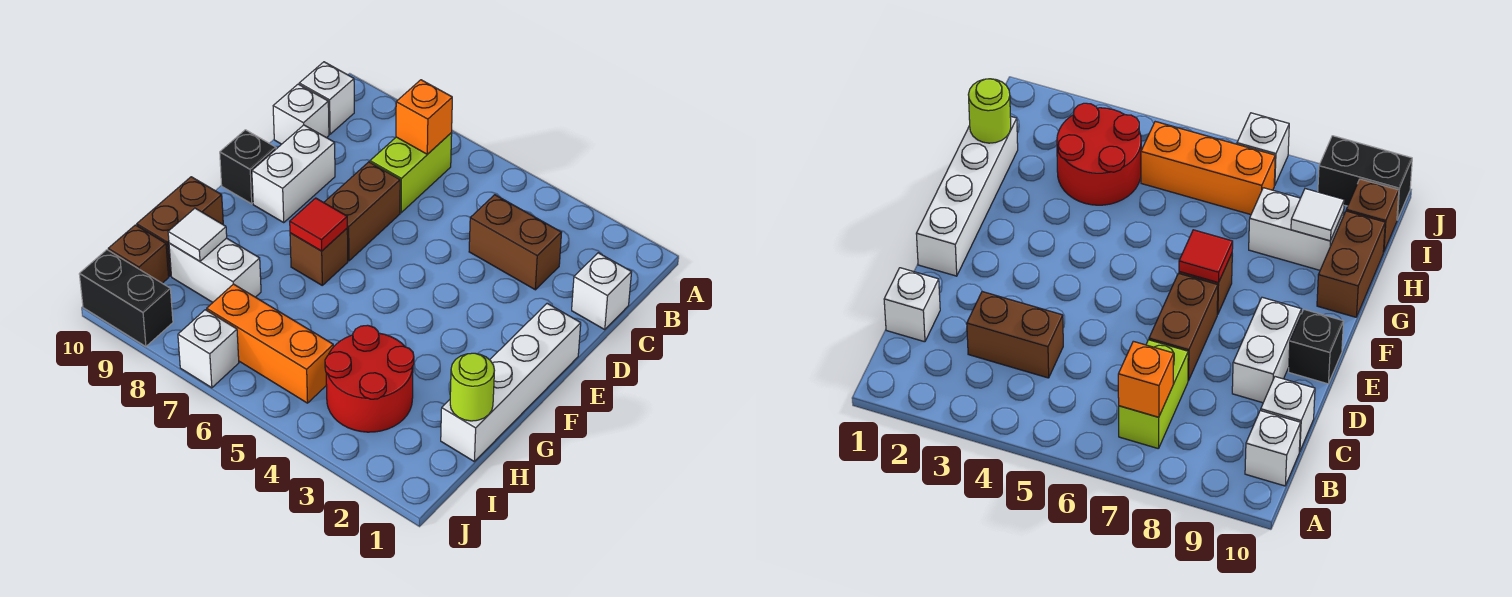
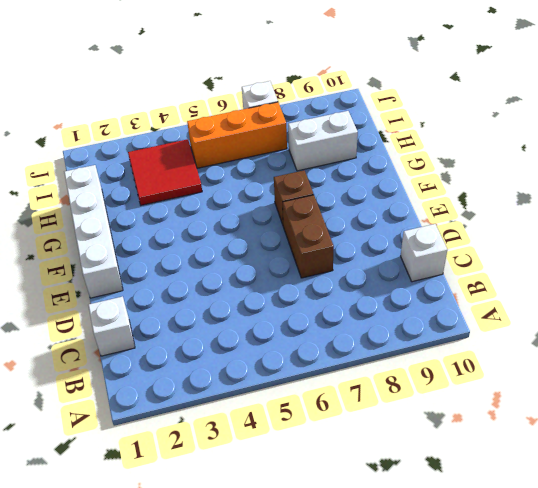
red tile H3:I4 level 1 -> red round brick H3:I4 level 1
none -> lime brick B7:C7 level 1
none -> white brick B10 level 1
none -> brown brick C3:C4 level 1

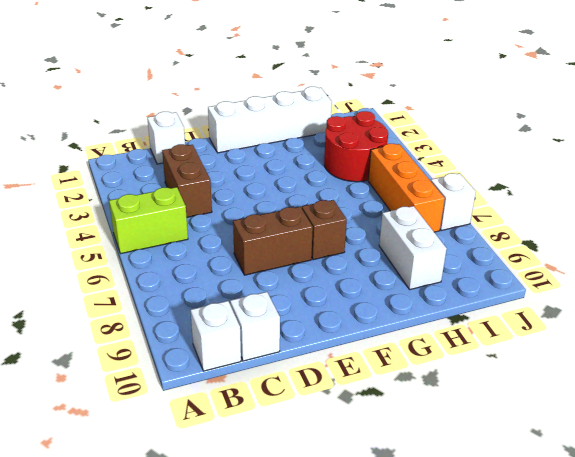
lime brick A5:B5 level 1 -> lime brick B7:C7 level 1
none -> white brick D9:E9 level 1
none -> black brick E10 level 1
none -> brown brick G10:H10 level 1

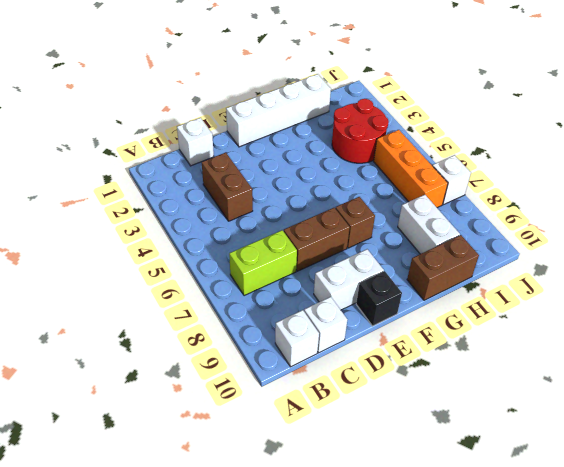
none -> brown brick I10 level 1
none -> black brick J9:J10 level 1
none -> orange brick B7 level 2

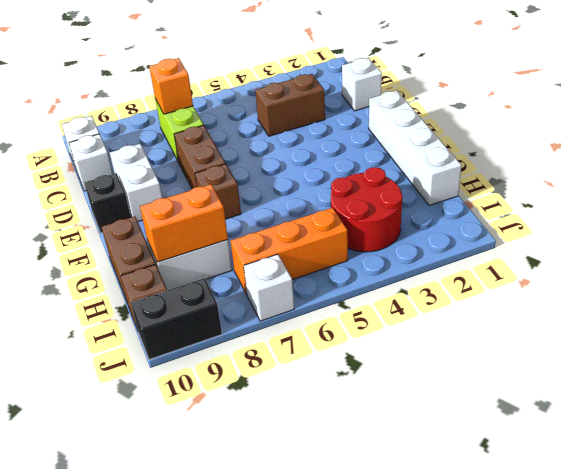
orange brick H8:H9 level 2 -> white tile H9 level 2
none -> red tile F7 level 2
none -> lime round brick H1 level 2

